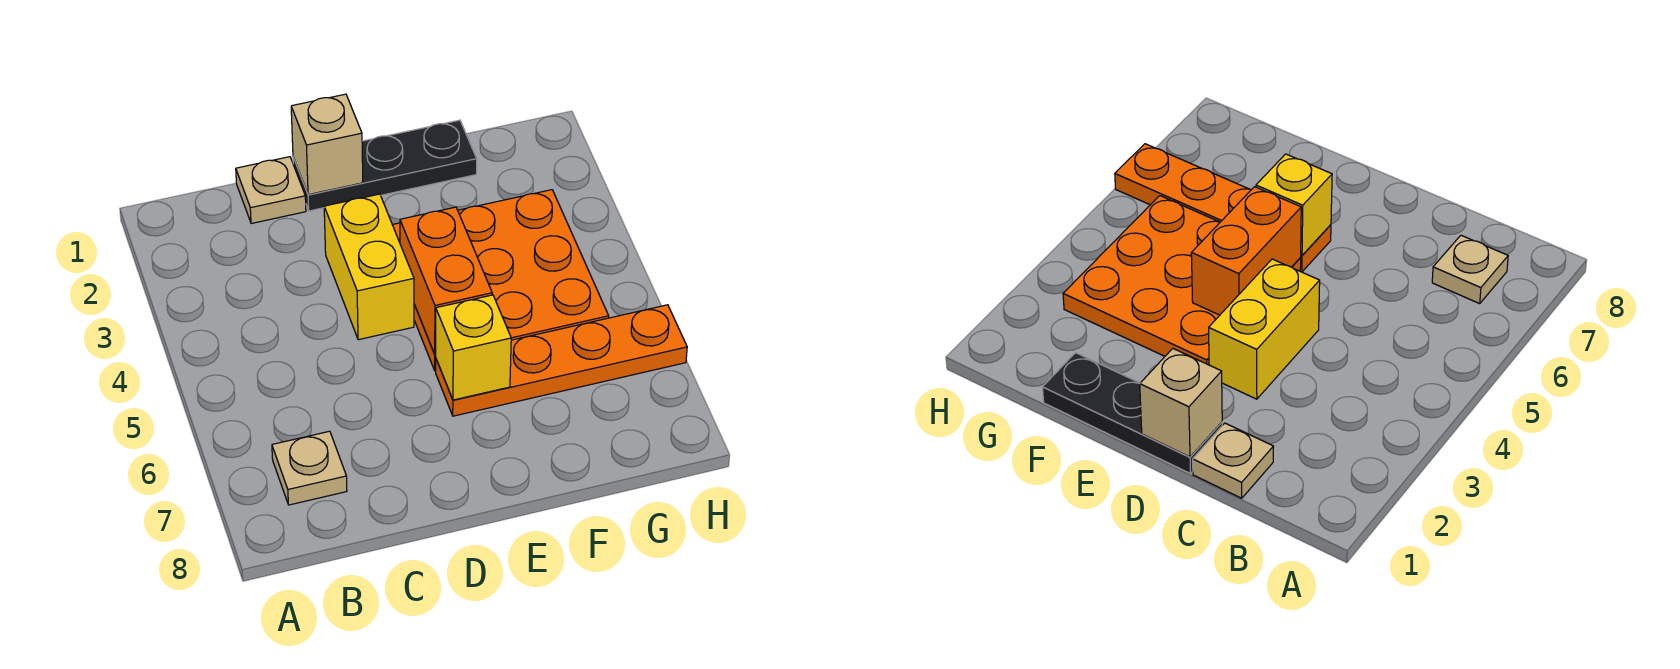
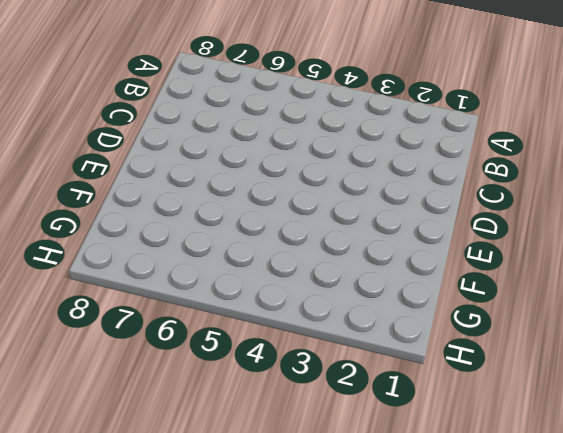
none -> tan plate B7 level 1
none -> tan plate C1 level 1

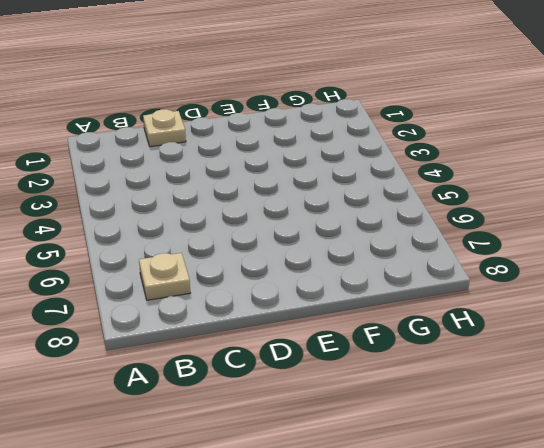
none -> black plate D1:F1 level 1
none -> yellow brick D3:D4 level 1

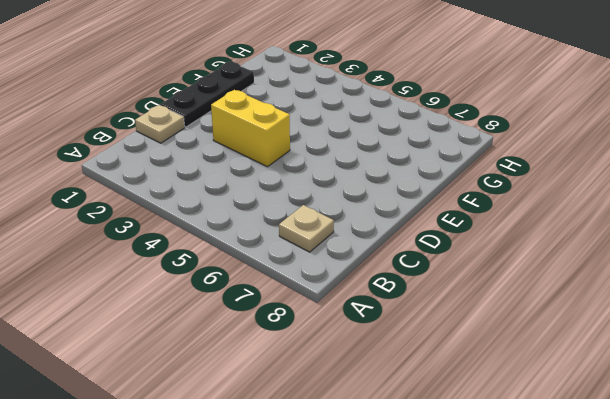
none -> orange plate E3:G5 level 1
none -> orange plate E6:H6 level 1

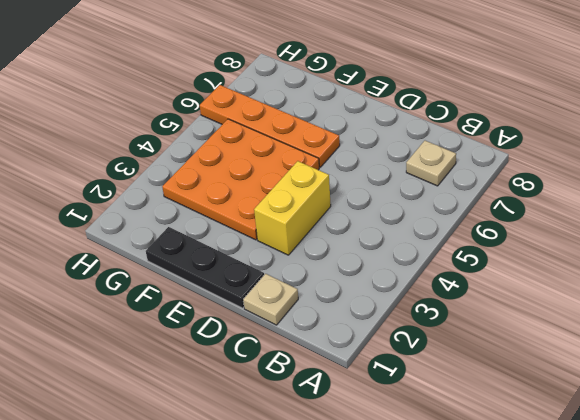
none -> tan brick D1 level 2
none -> orange brick E4:E5 level 2

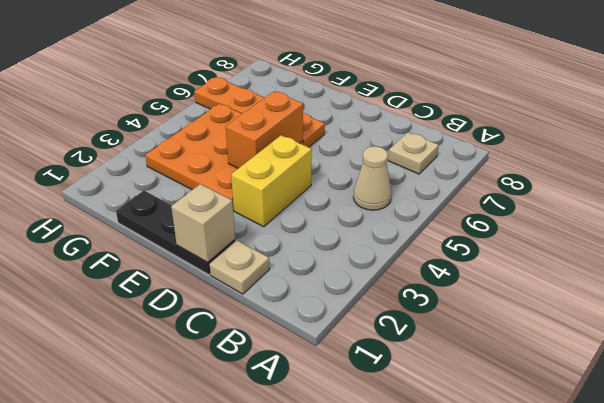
tan cone B5 level 1 -> none
none -> yellow brick E6 level 2

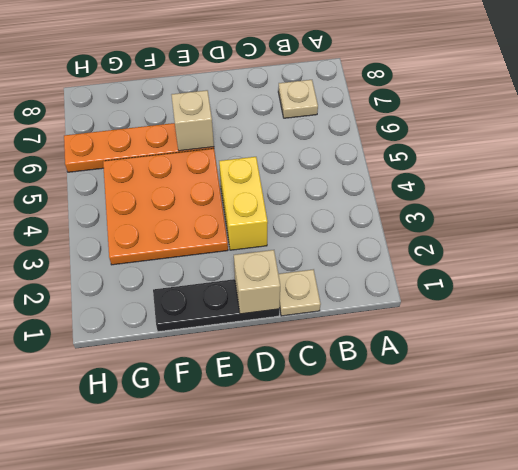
tan brick E6 level 2 -> yellow brick E6 level 2
none -> orange brick E4:E5 level 2

